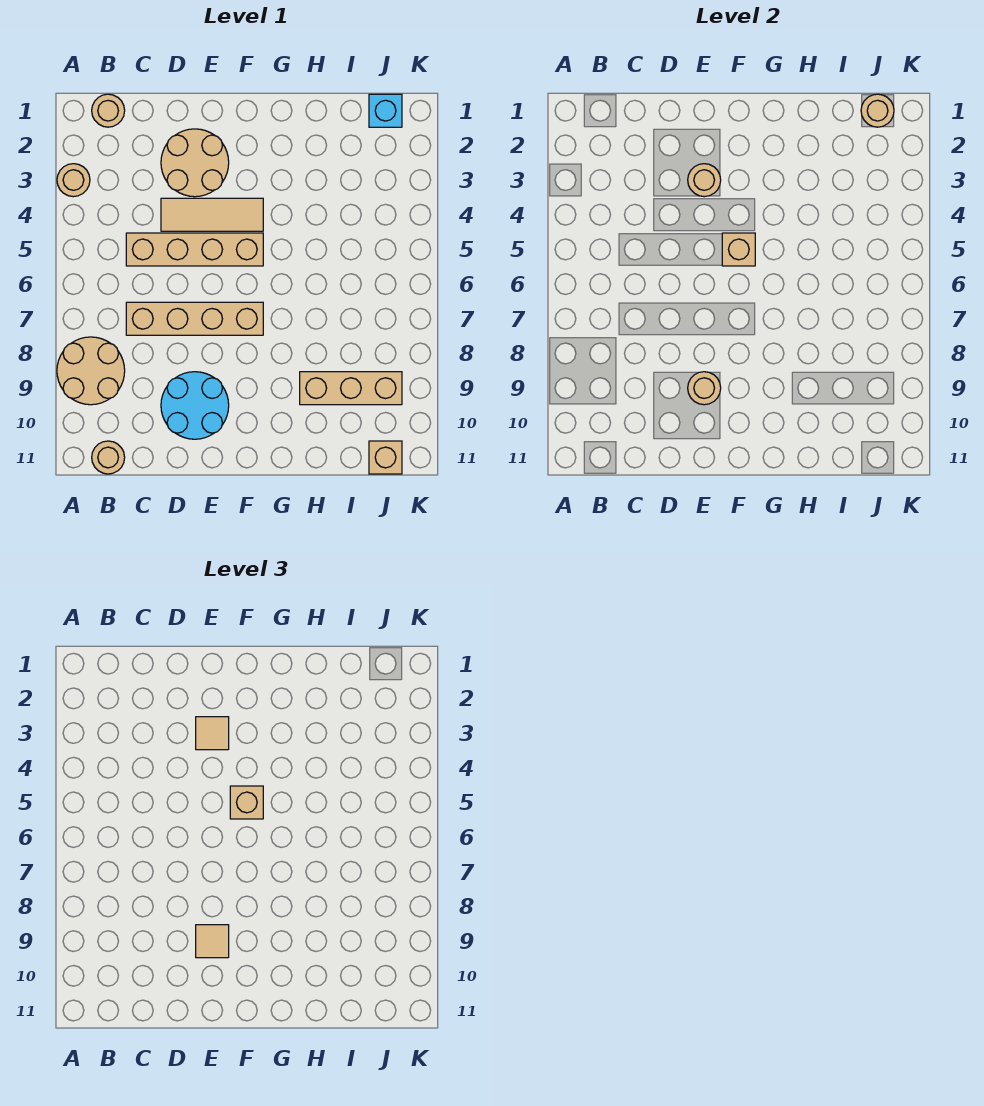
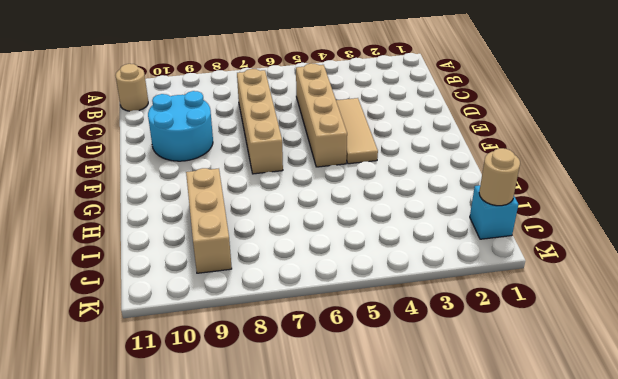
none -> tan round brick A3 level 1
none -> tan round brick A8:B9 level 1
none -> tan round brick B1 level 1

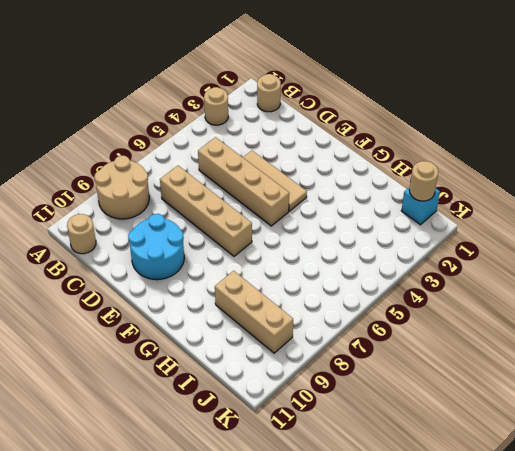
none -> tan round brick D2:E3 level 1
none -> tan brick J11 level 1
none -> tan round brick E3 level 2

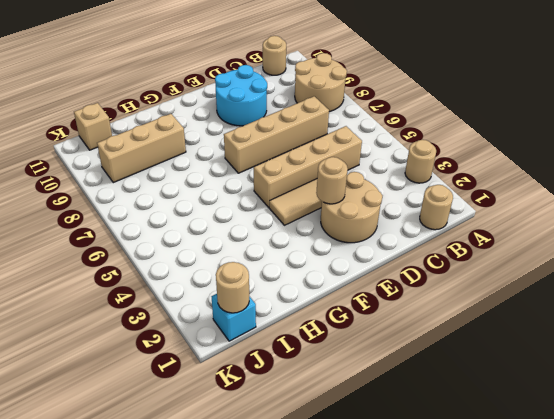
none -> tan round brick E9 level 2
none -> tan brick F5 level 2
none -> tan tile E3 level 3

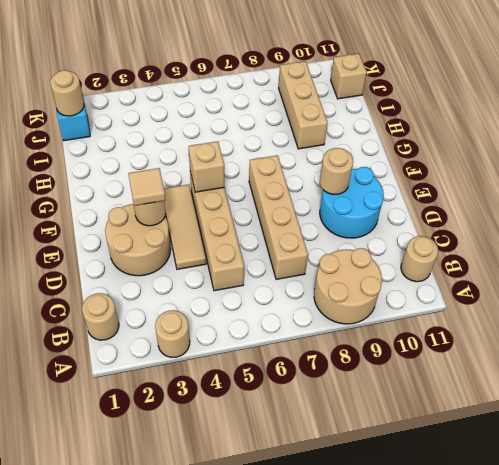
none -> tan tile E9 level 3
none -> tan brick F5 level 3

